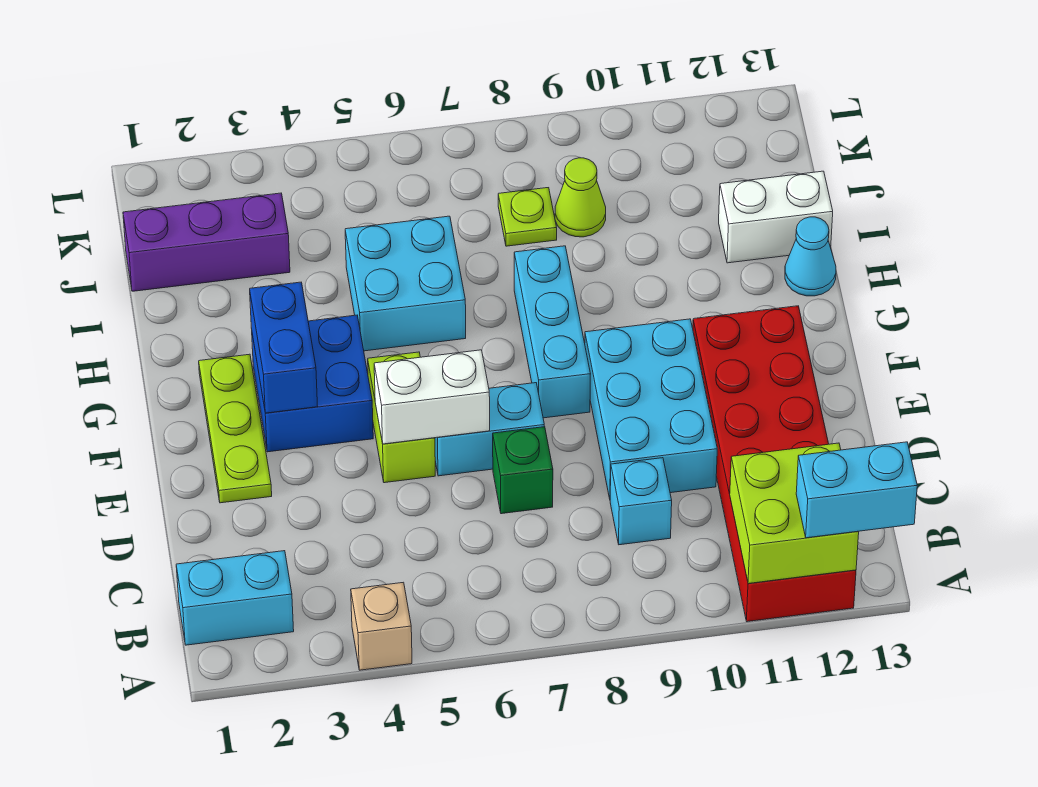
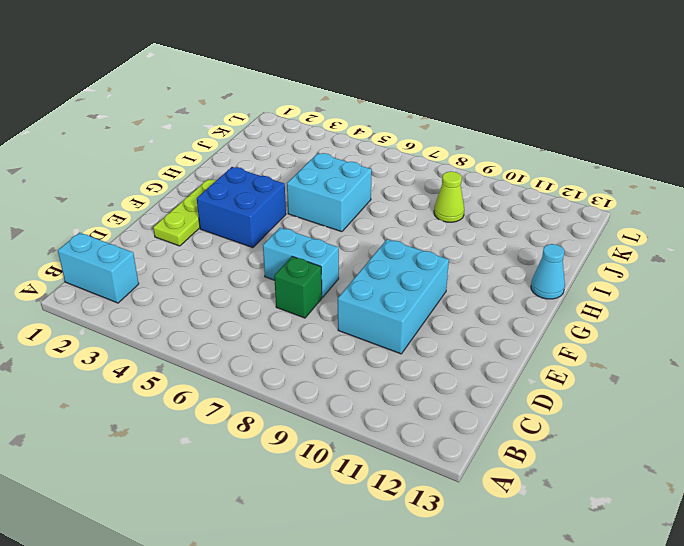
none -> tan brick A4 level 1
none -> red brick A11:F12 level 1
none -> cyan brick C9 level 1

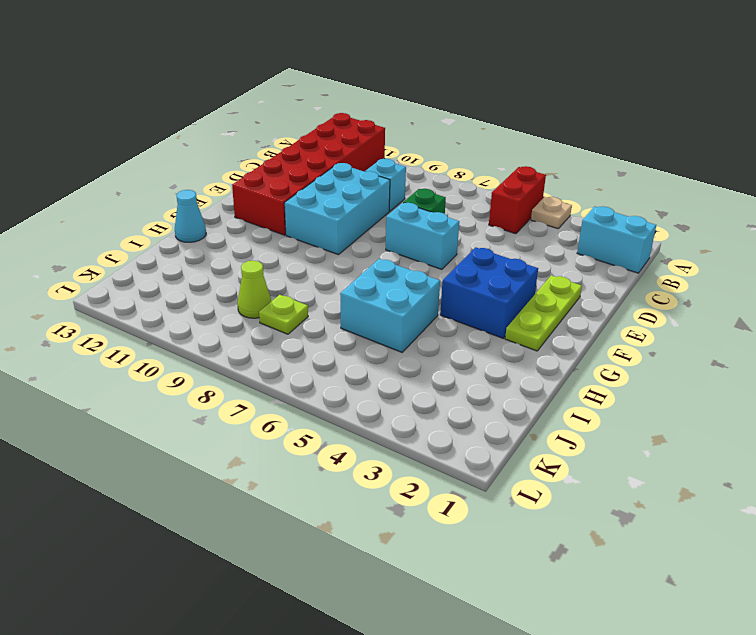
tan plate A4 level 1 -> tan brick A4 level 1
red brick A5:B5 level 1 -> none
none -> lime brick E5:F5 level 1
none -> cyan brick F8:H8 level 1
none -> white brick I12:I13 level 1

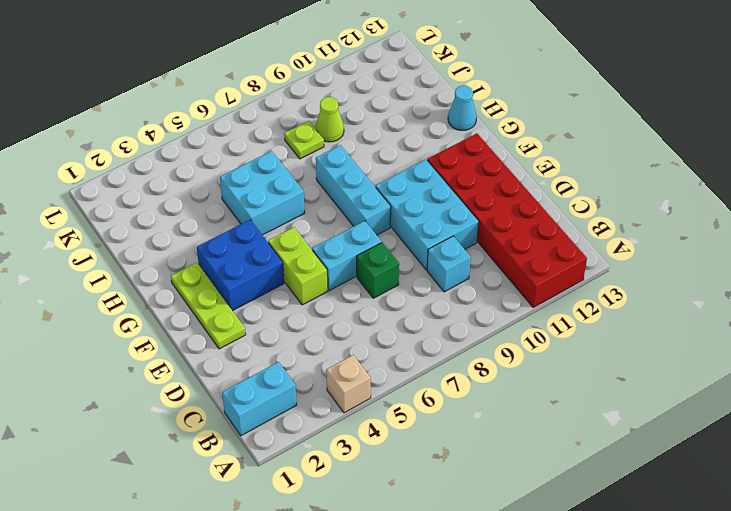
none -> white brick I12:I13 level 1
none -> purple brick J1:J3 level 1
none -> lime brick A11:B12 level 2

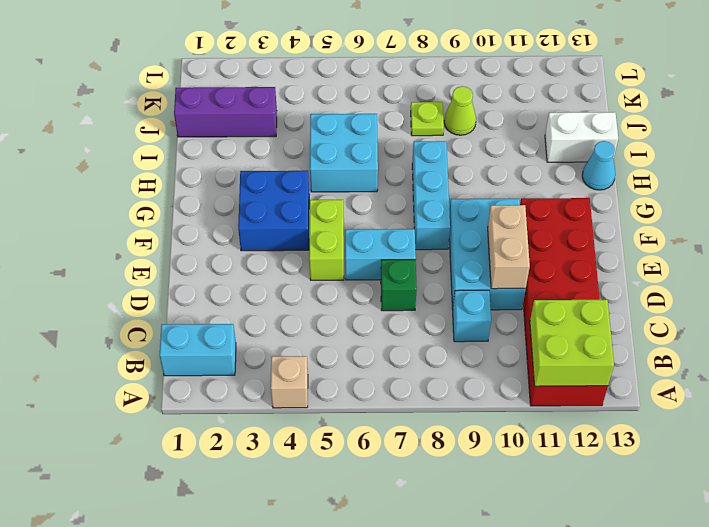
tan brick D10:E10 level 2 -> none
none -> lime plate E2:G2 level 1
none -> white brick E5:E6 level 2
none -> blue brick F3:G3 level 2

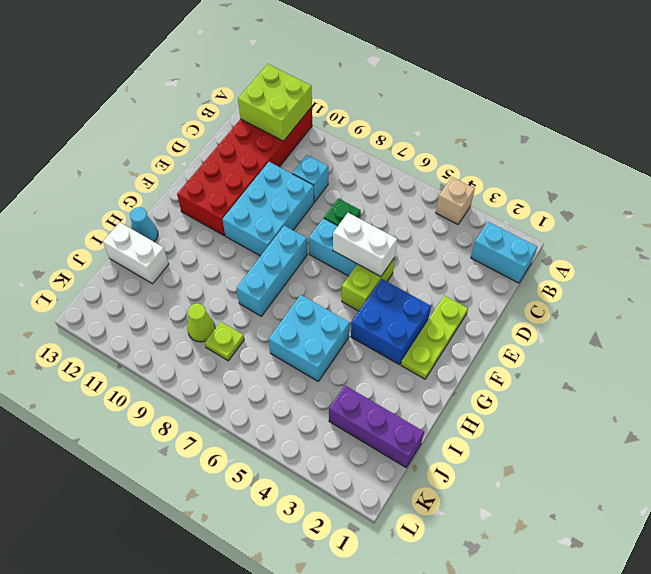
none -> blue brick F3:G3 level 2
none -> cyan brick A12:A13 level 3

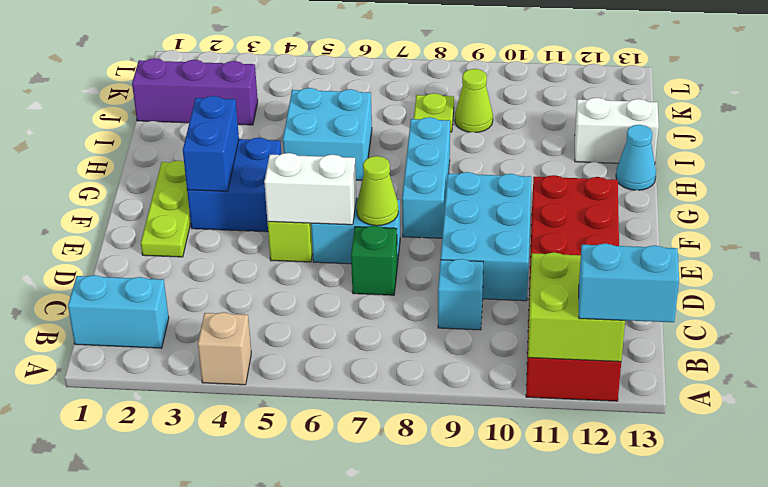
lime cone E7 level 2 -> none

